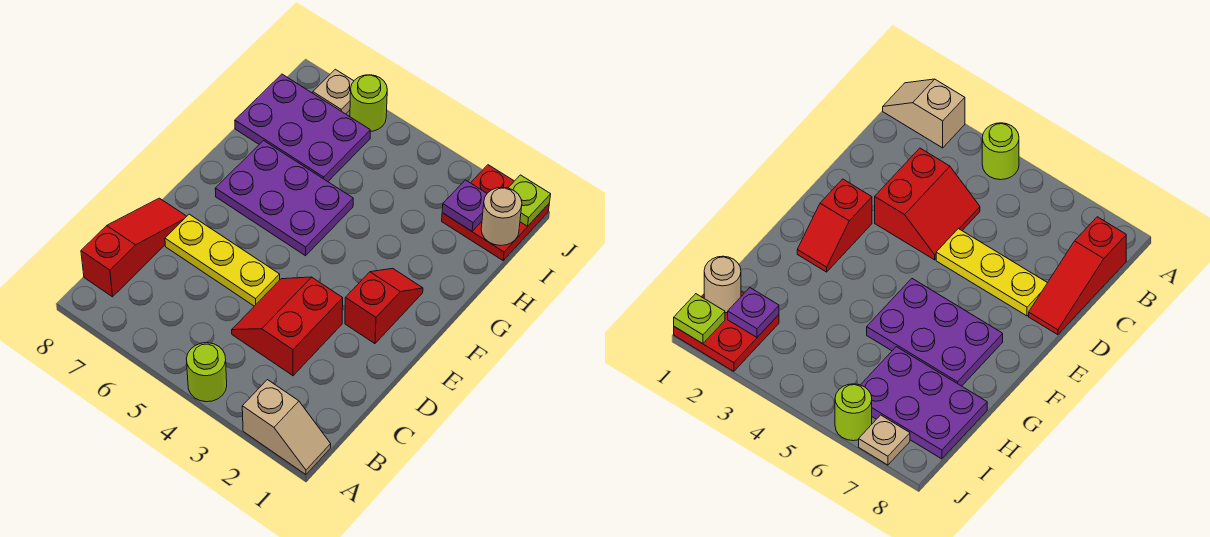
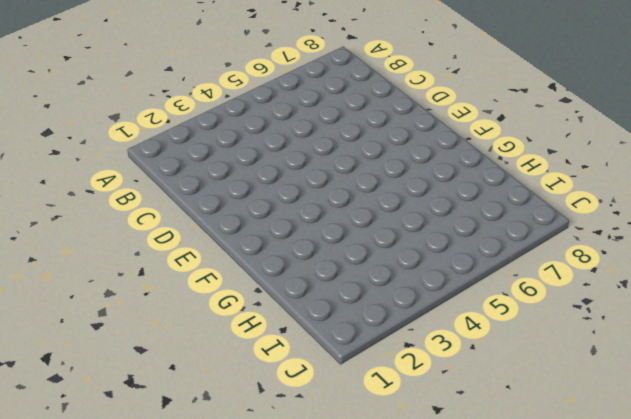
none -> tan slope A1:A2 level 1 top 2
none -> lime round brick A4 level 1
none -> red slope B8:D8 level 1 top B

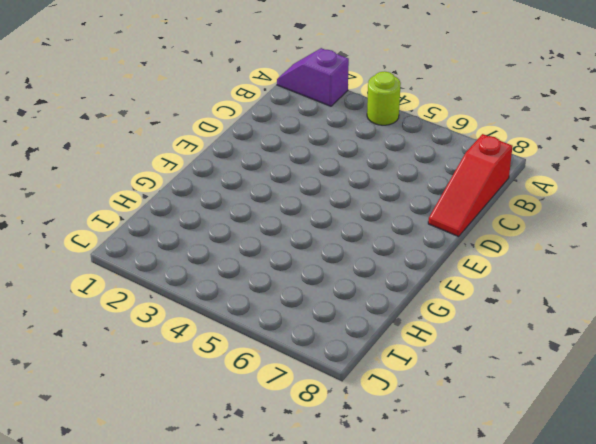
purple slope A1:A2 level 1 top 2 -> tan slope A1:A2 level 1 top 2
none -> red slope C3:D4 level 1 top 3
none -> yellow plate D5:D7 level 1
none -> red slope E2:F2 level 1 top E

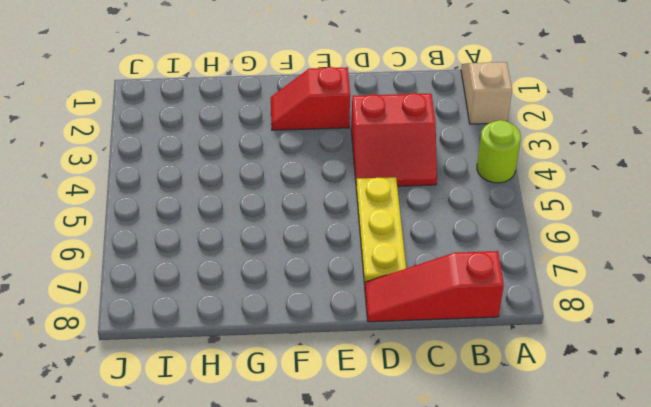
none -> purple plate F5:G7 level 1
none -> purple plate H6:I8 level 1
none -> red plate I1:J2 level 1

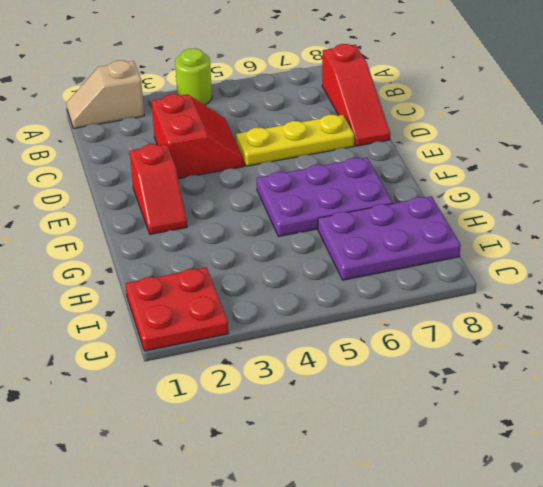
none -> lime round brick J6 level 1
none -> tan plate J7 level 1
none -> tan round brick I1 level 2

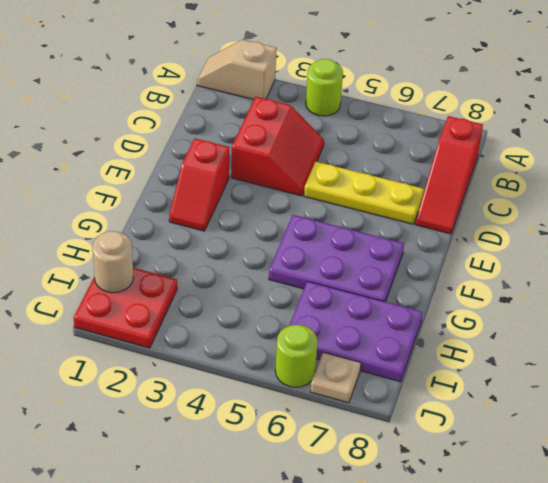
none -> purple plate I2 level 2
none -> lime plate J1 level 2

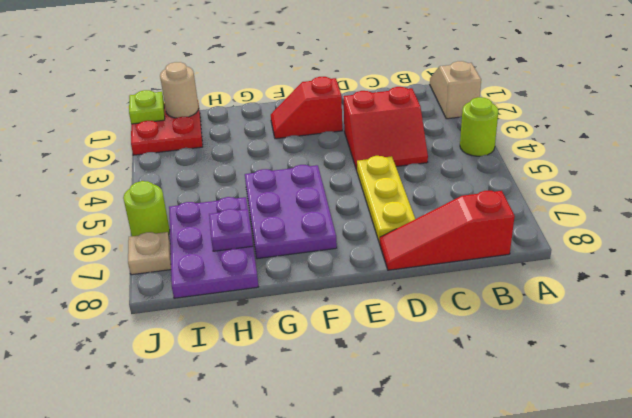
purple plate H7 level 2 -> purple plate I2 level 2

